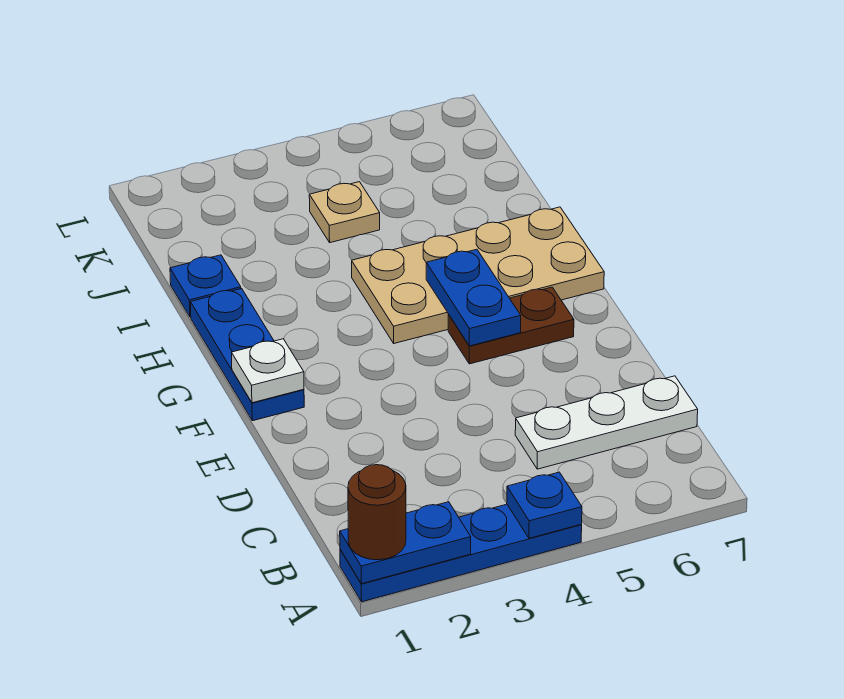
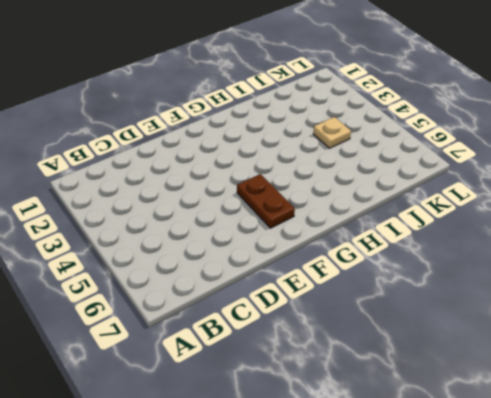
none -> blue plate A1:A4 level 1
none -> white plate C5:C7 level 1
none -> blue plate F1:H1 level 1

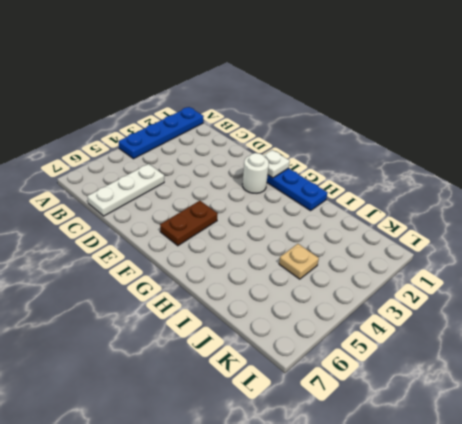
white round brick F2 level 1 -> none
none -> tan plate G4:H7 level 1
none -> blue plate I1 level 1
none -> blue plate A1:A2 level 2

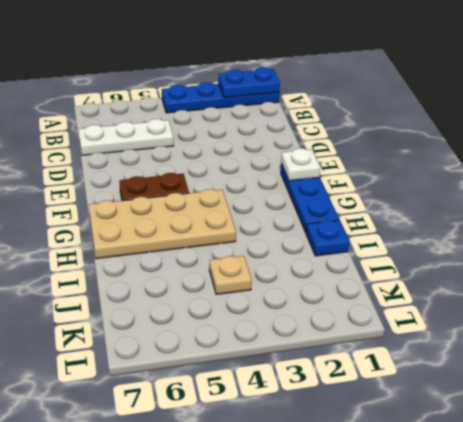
none -> blue plate A4 level 2
none -> blue plate F5:G5 level 2
none -> brown round brick A1 level 3

